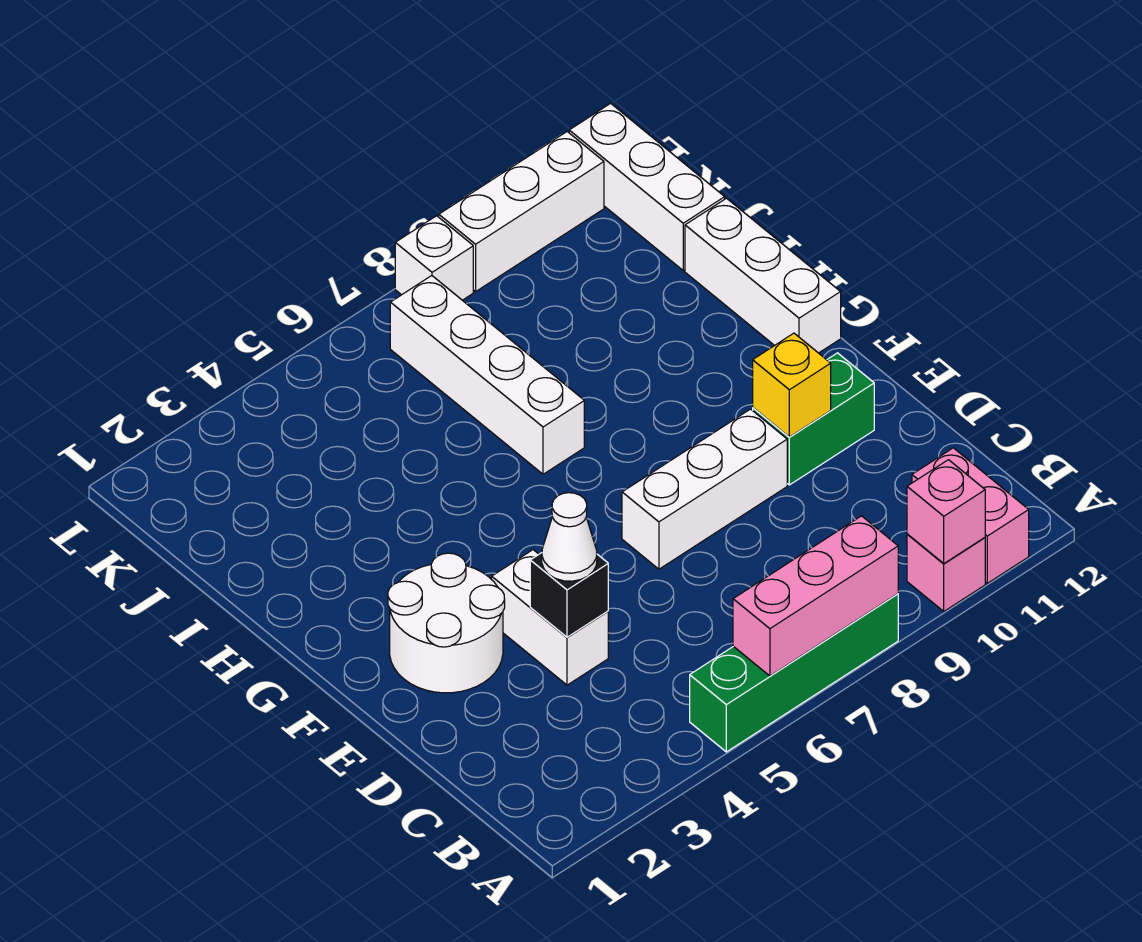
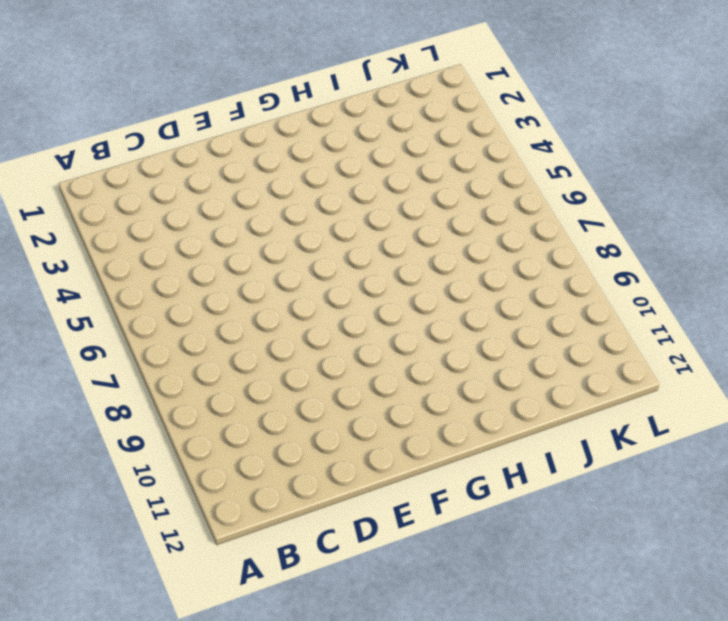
none -> green brick A5:A8 level 1
none -> pink brick A10 level 1
none -> pink brick A11:B11 level 1

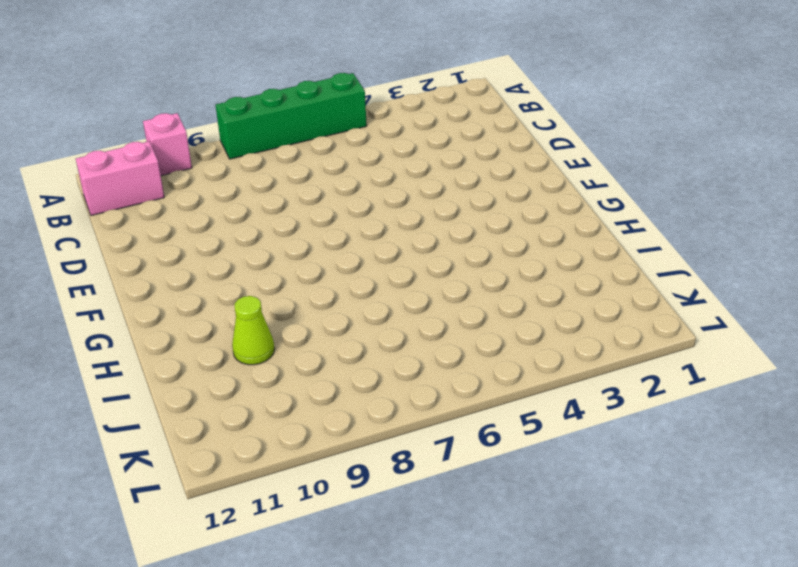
pink brick B11:B12 level 1 -> pink brick A11:B11 level 1
lime cone I10 level 1 -> none
none -> white brick D4:E4 level 1
none -> white round brick E2:F3 level 1
none -> white brick E7:E9 level 1

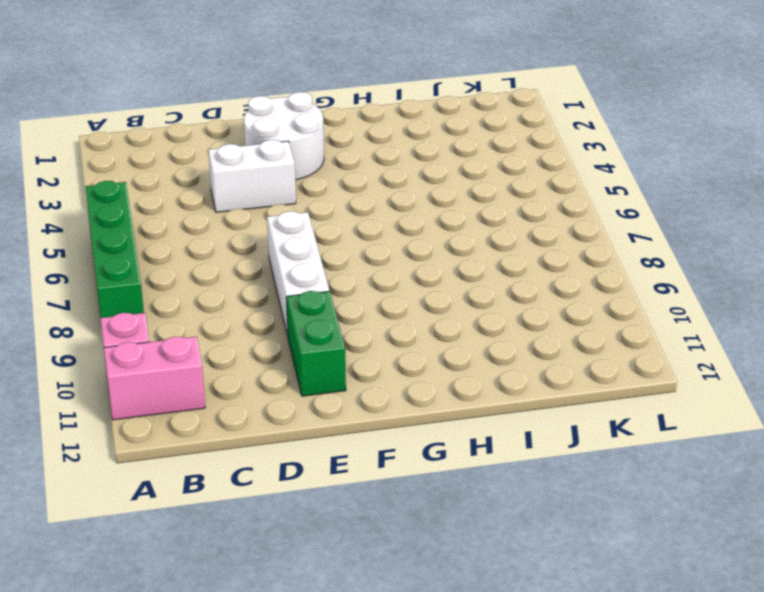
none -> white brick G12:I12 level 1
none -> white brick H7:K7 level 1
none -> white brick J12:L12 level 1

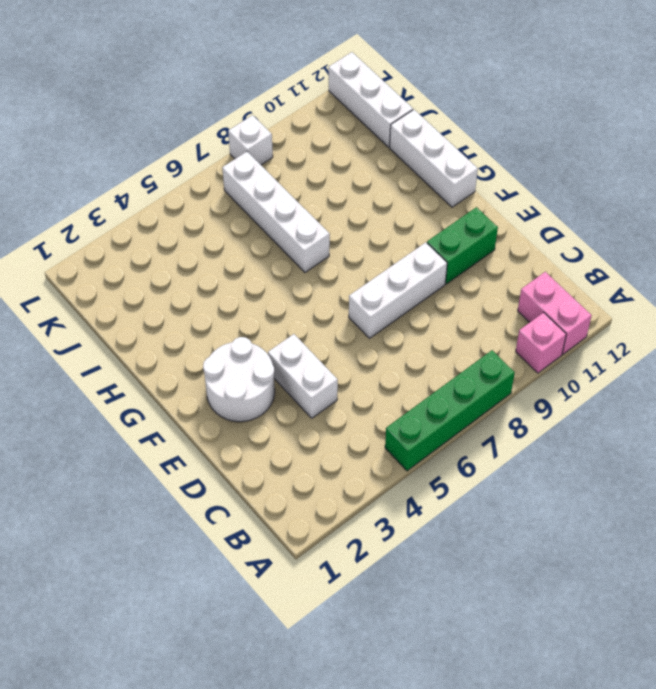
none -> white brick L9:L11 level 1
none -> pink brick A6:A8 level 2
none -> pink brick A10 level 2

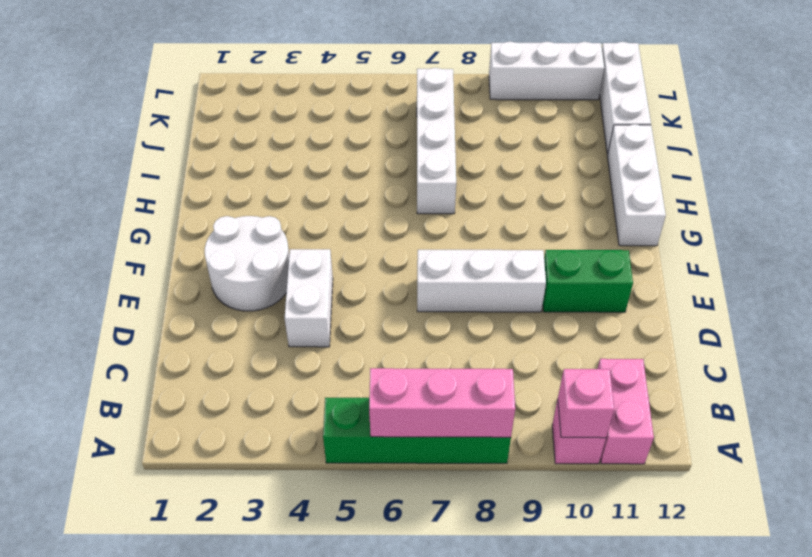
none -> white brick L8 level 1
none -> black brick D4 level 2
none -> yellow brick E10 level 2

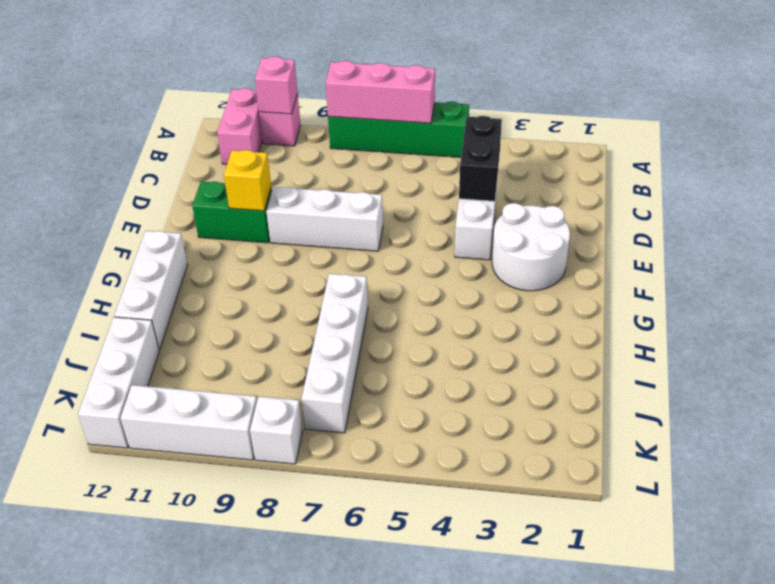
black brick C4:D4 level 2 -> black brick D4 level 2
none -> white cone D4 level 3

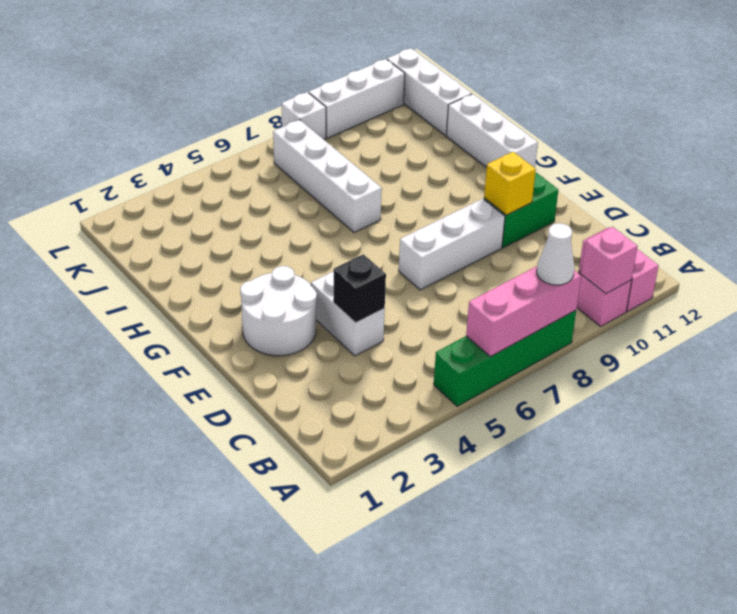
white cone A8 level 3 -> white cone D4 level 3

